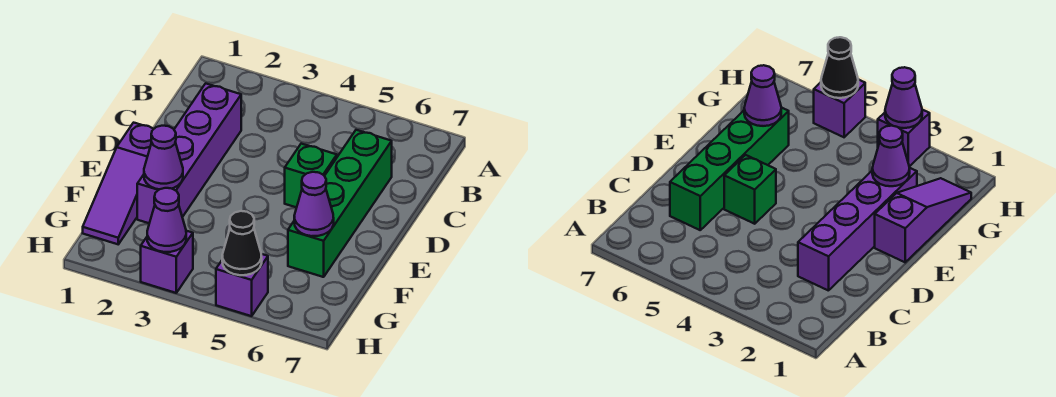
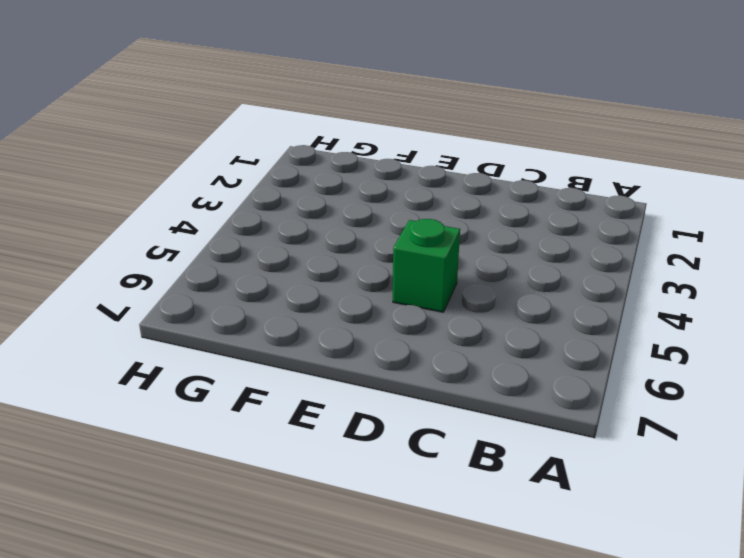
none -> purple brick C2:F2 level 1
none -> green brick C6:F6 level 1

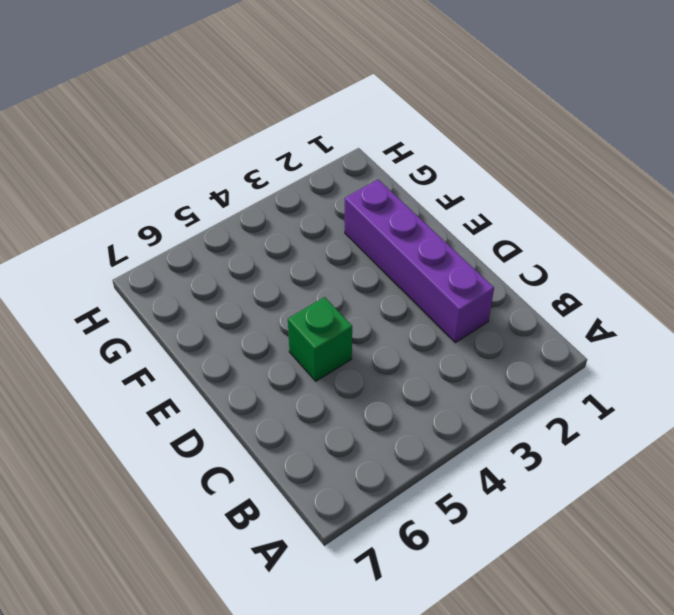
none -> green brick C6:F6 level 1
none -> purple slope E1:G1 level 1 top E

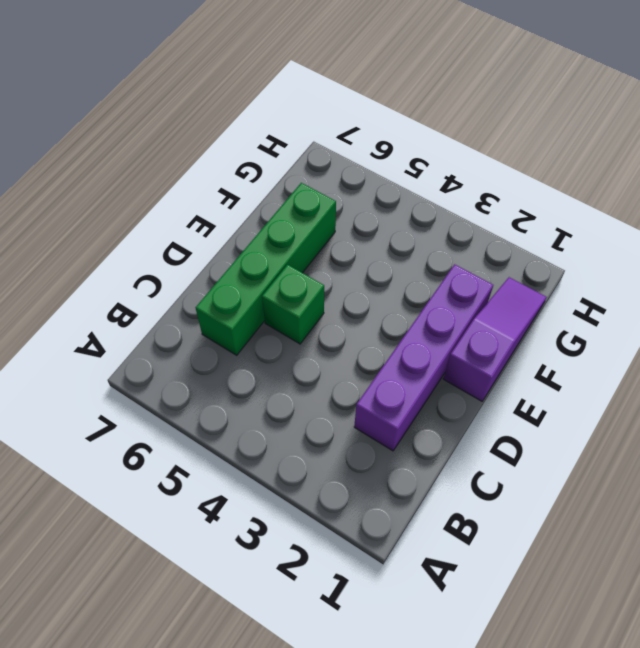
none -> purple brick H3 level 1
none -> purple brick H5 level 1

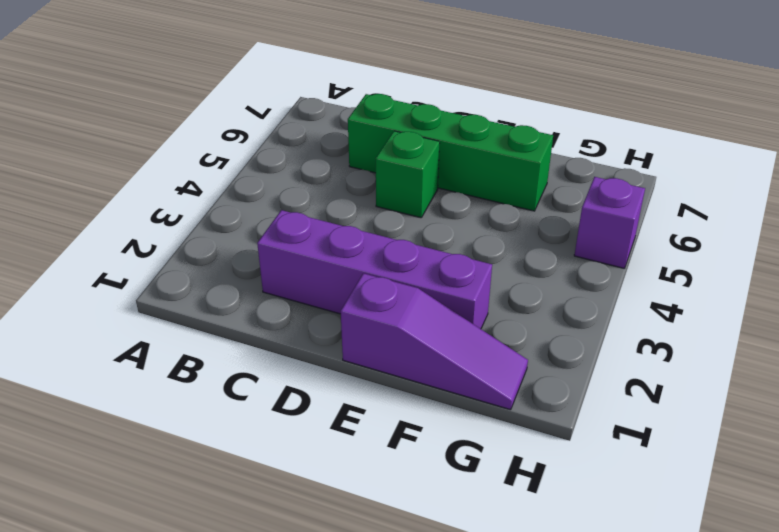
none -> purple brick H3 level 1
none -> purple cone F2 level 2

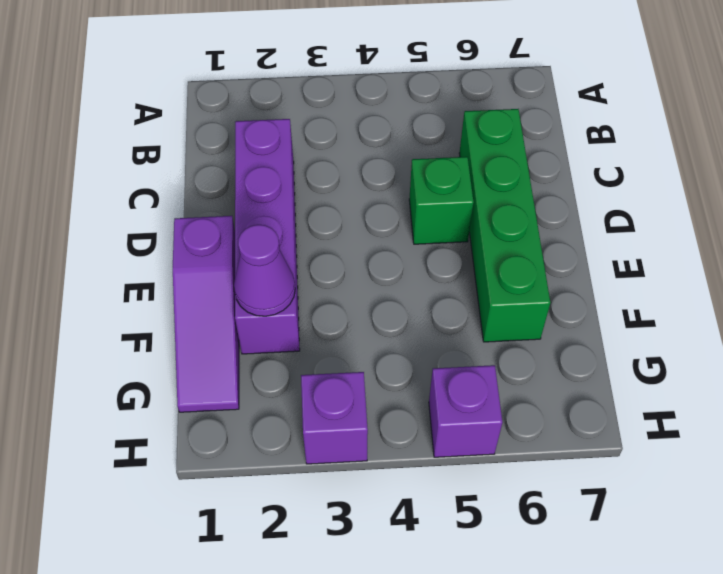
none -> purple cone F6 level 2
none -> purple cone H3 level 2

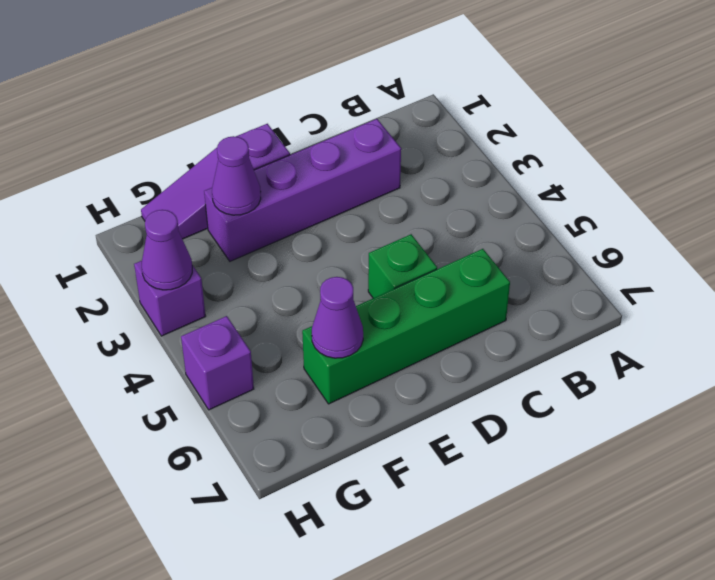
none -> black cone H5 level 2

